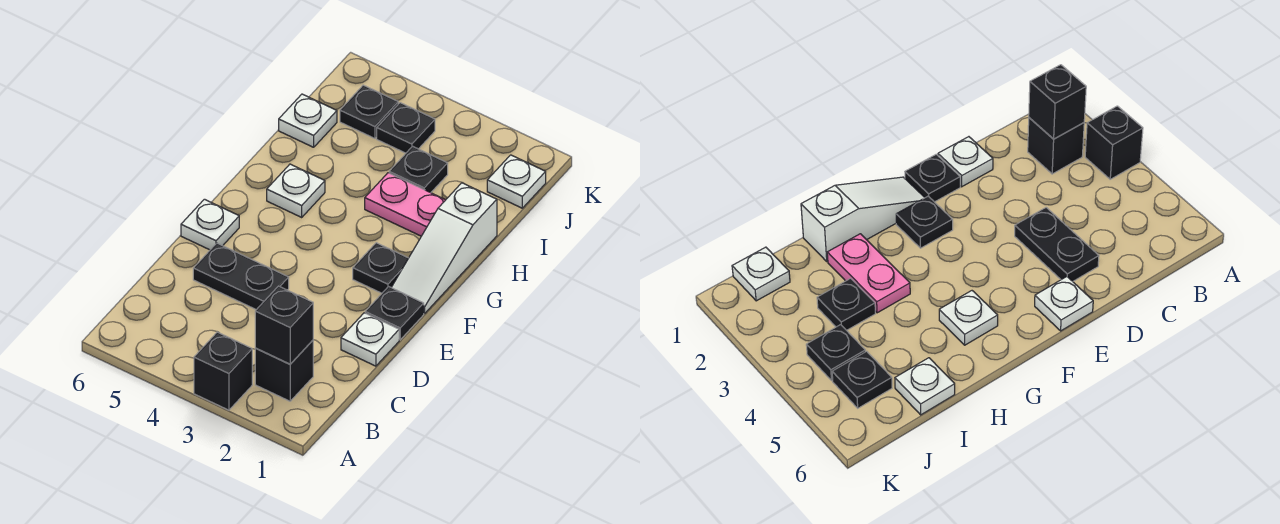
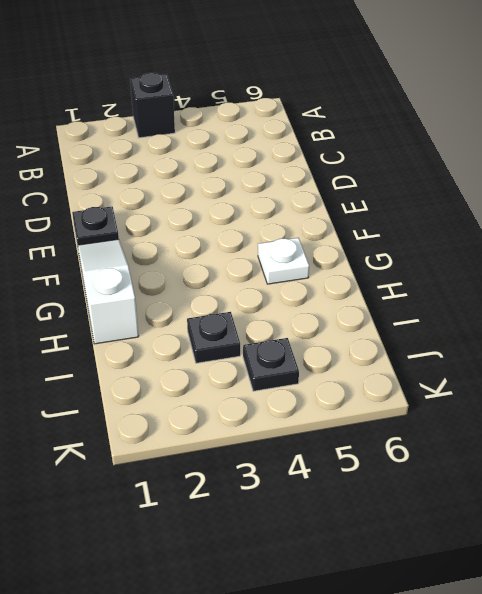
none -> black brick B2 level 1
none -> white plate D1 level 1
none -> black plate D4:D5 level 1

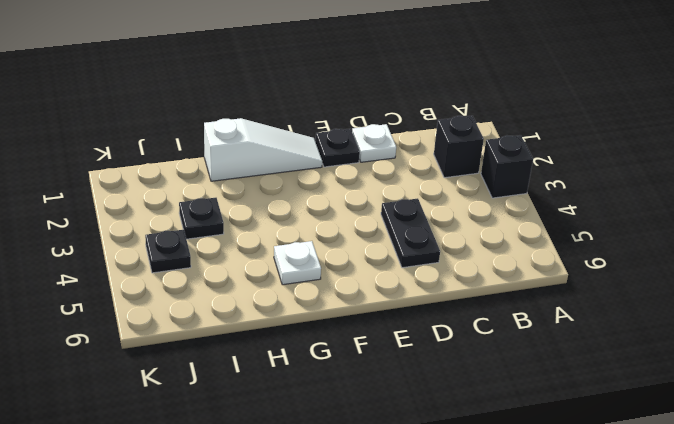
none -> white plate E6 level 1
none -> black plate F2 level 1
none -> pink plate H2:H3 level 1

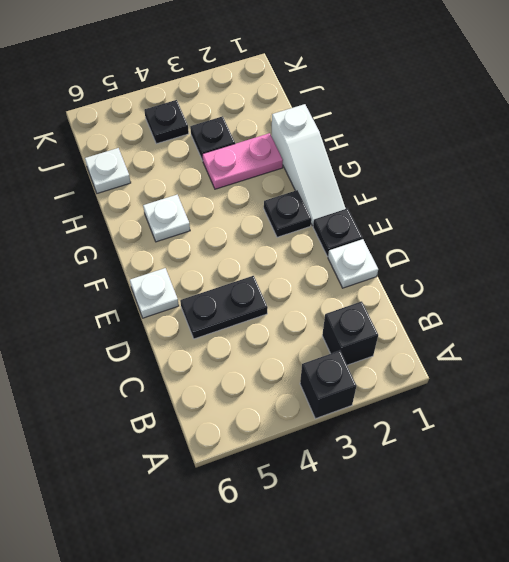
none -> white plate J1 level 1
none -> black plate J5 level 1
none -> black brick B2 level 2

